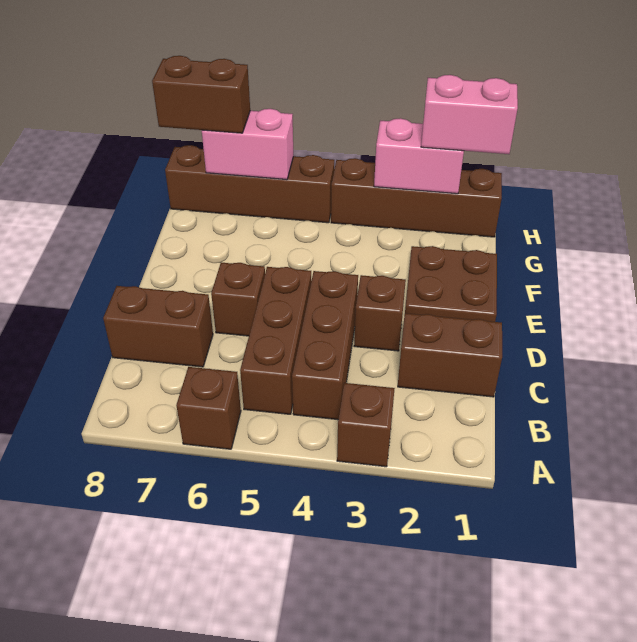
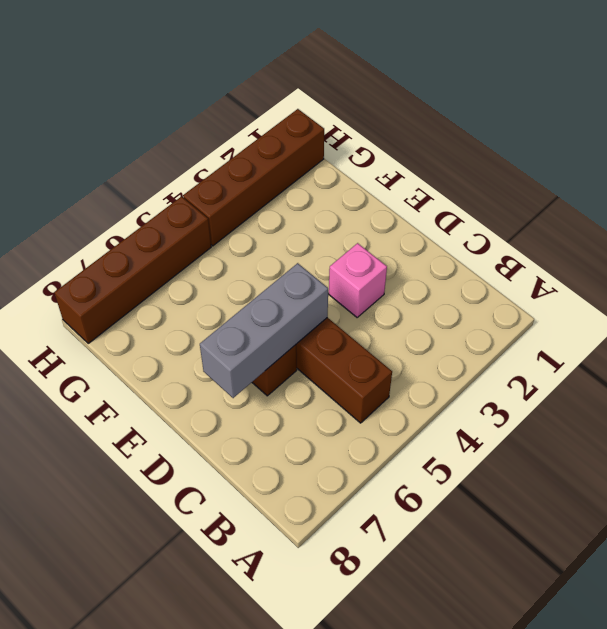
pink brick D3 level 1 -> brown brick D3 level 1
grey brick D5:D7 level 2 -> none
none -> brown brick A3 level 1
none -> brown brick A6 level 1
none -> brown brick B4:D4 level 1

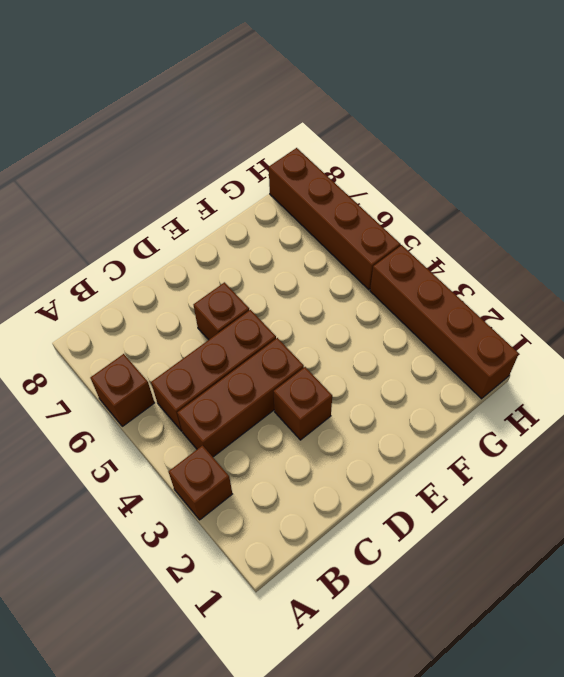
none -> brown brick C1:C2 level 1
none -> brown brick C7:C8 level 1
none -> brown plate E1:F2 level 1

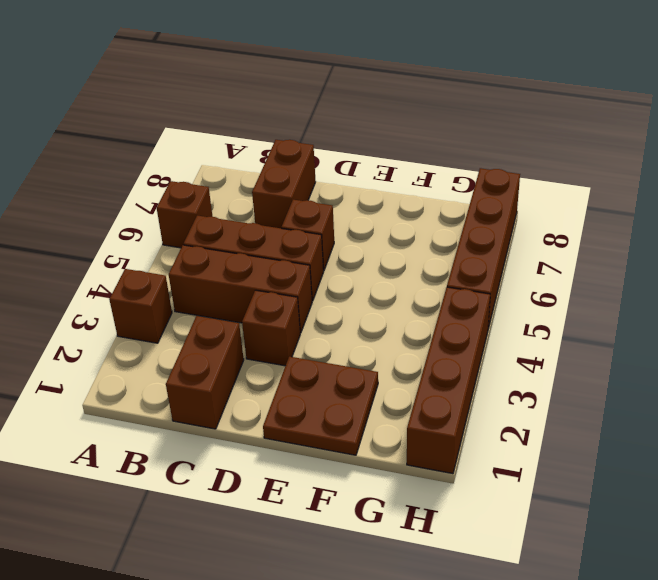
none -> pink brick H2:H3 level 2
none -> pink brick H6:H7 level 2
none -> pink brick H1:H2 level 3

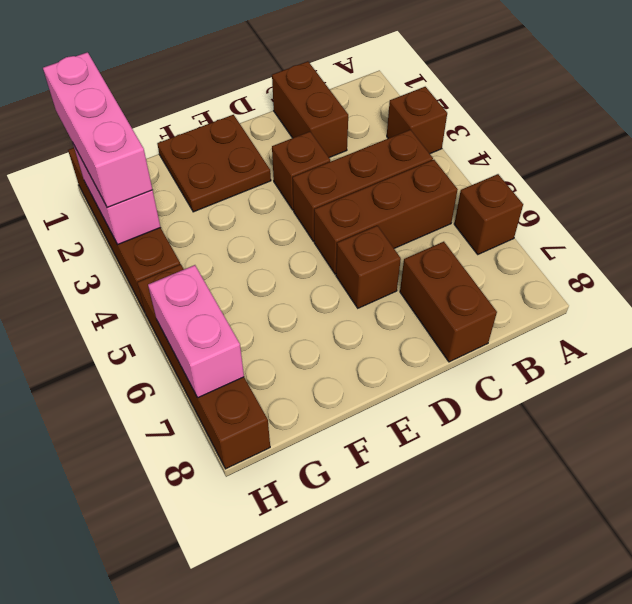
pink brick H1:H3 level 3 -> pink brick H1:H2 level 3
none -> brown brick H7:H8 level 3

